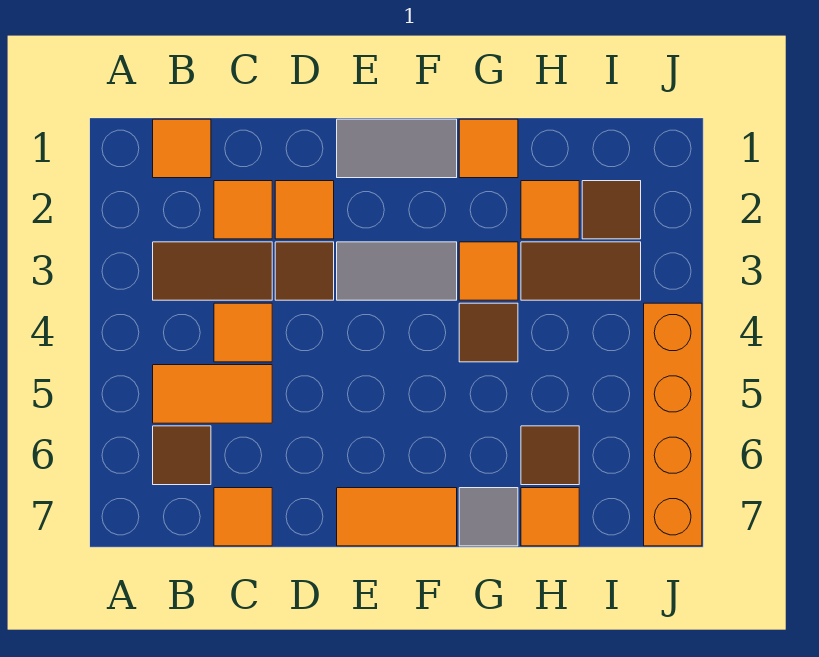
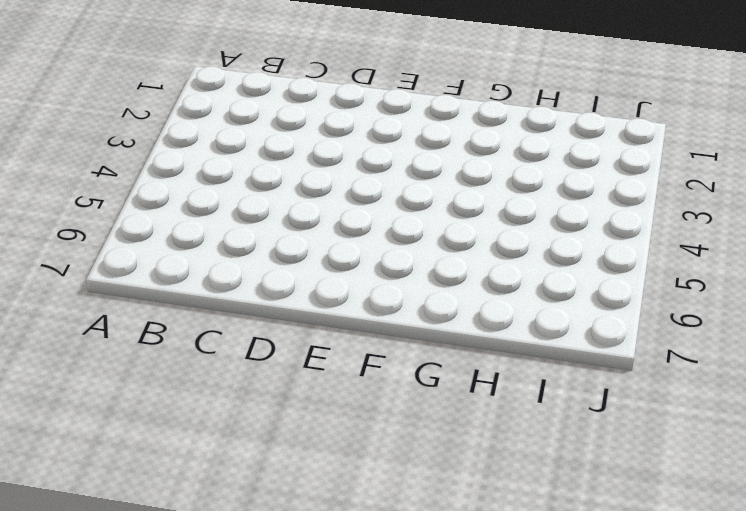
none -> orange tile B1 level 1
none -> brown tile B3:C3 level 1
none -> orange tile B5:C5 level 1

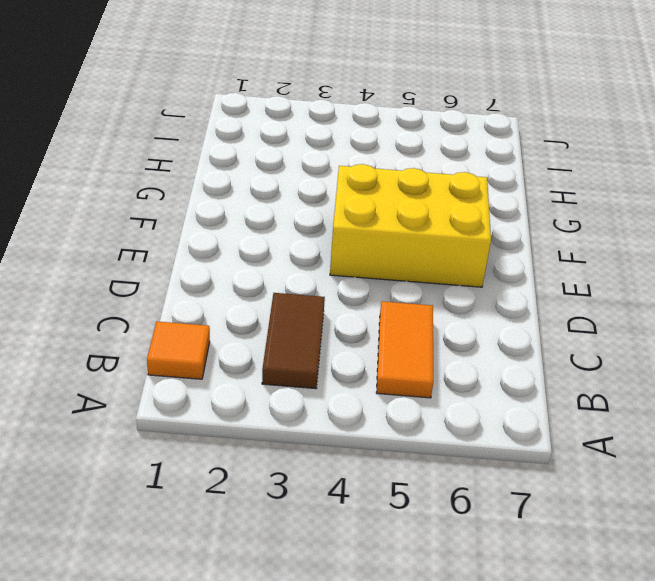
yellow brick E4:F6 level 1 -> none
none -> brown tile B6 level 1
none -> orange tile C2 level 1
none -> orange tile C4 level 1

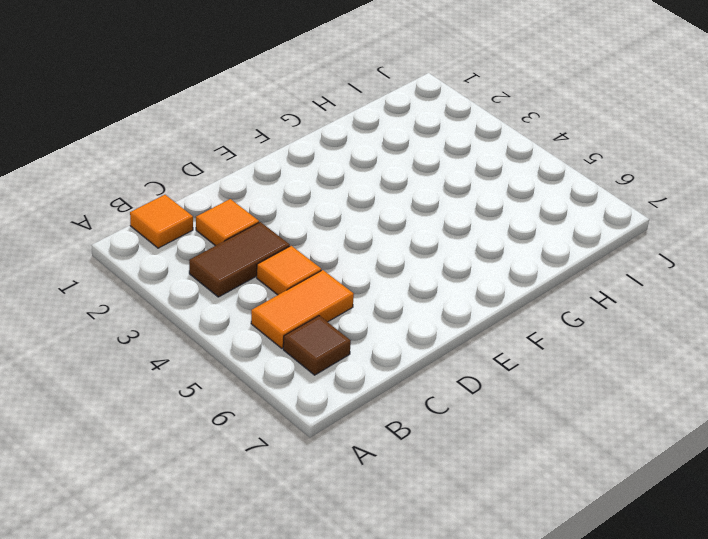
none -> orange tile C7 level 1
none -> orange tile D2 level 1
none -> brown tile D3 level 1

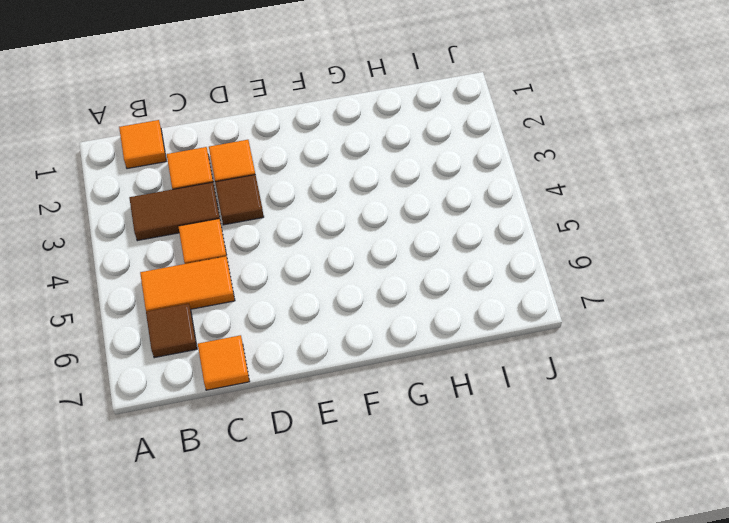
none -> grey tile E1:F1 level 1
none -> grey tile E3:F3 level 1
none -> orange tile E7:F7 level 1

